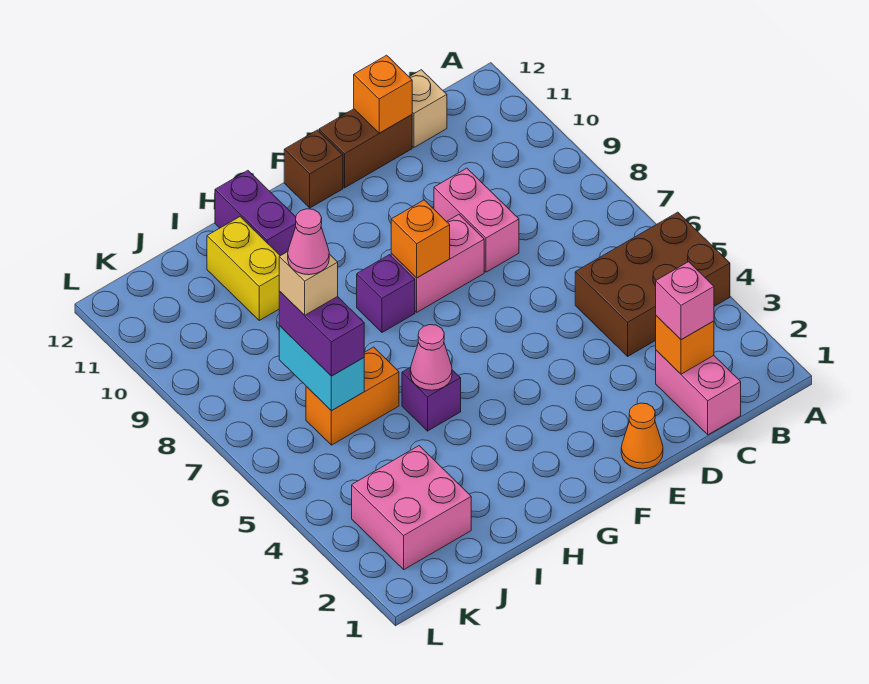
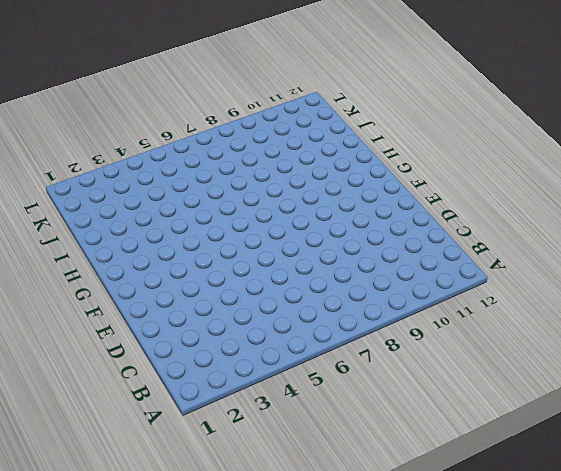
none -> brown brick A4:C5 level 1
none -> pink brick C1:C2 level 1
none -> tan brick C12 level 1

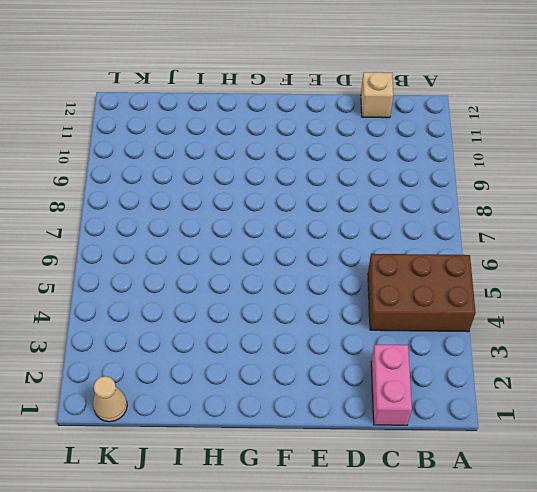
tan cone K1 level 1 -> none
none -> pink brick D8:D9 level 1
none -> brown brick D12:E12 level 1
none -> orange cone E1 level 1

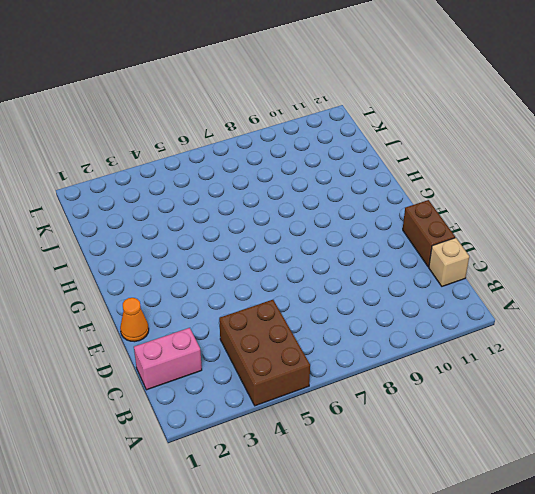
none -> pink brick D8:D9 level 1
none -> pink brick E8:F8 level 1
none -> brown brick F12 level 1

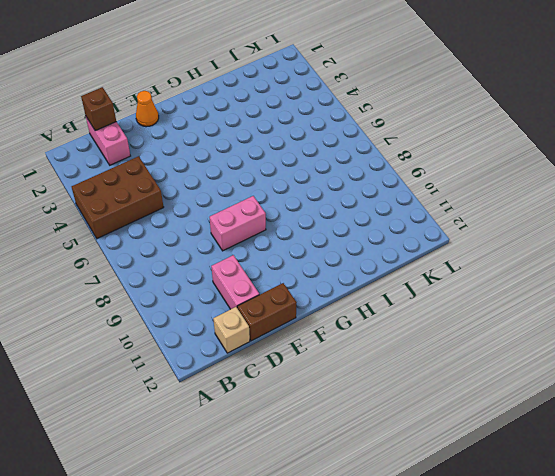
brown brick C1 level 2 -> brown brick F12 level 1
pink brick D10:D11 level 1 -> pink brick D8:D9 level 1
none -> purple brick G8 level 1
none -> purple brick H5 level 1
none -> purple brick H11:H12 level 1

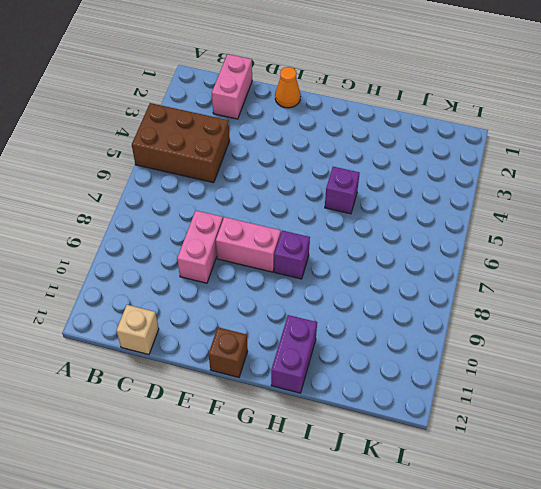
none -> brown brick D12:E12 level 1
none -> orange brick I6:J6 level 1
none -> yellow brick I10:I11 level 1

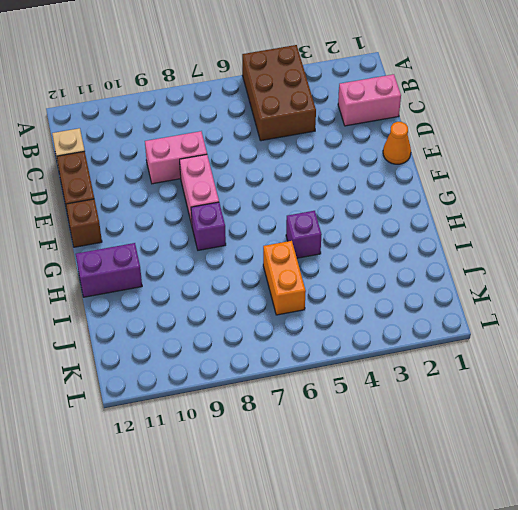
none -> yellow brick I10:I11 level 1
none -> pink brick J2:K3 level 1
none -> orange brick C2 level 2

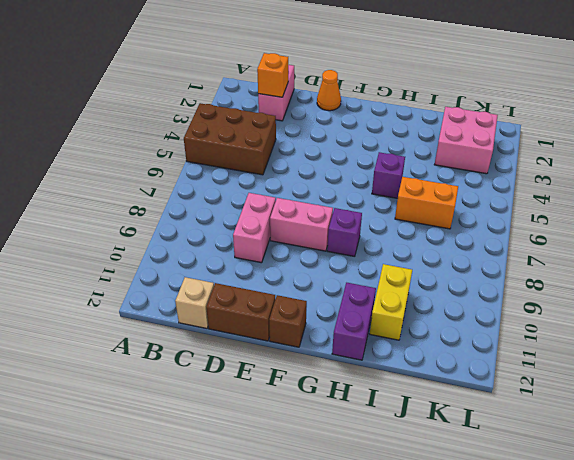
none -> orange brick D12 level 2
none -> orange brick F8 level 2
none -> pink cone H5 level 2

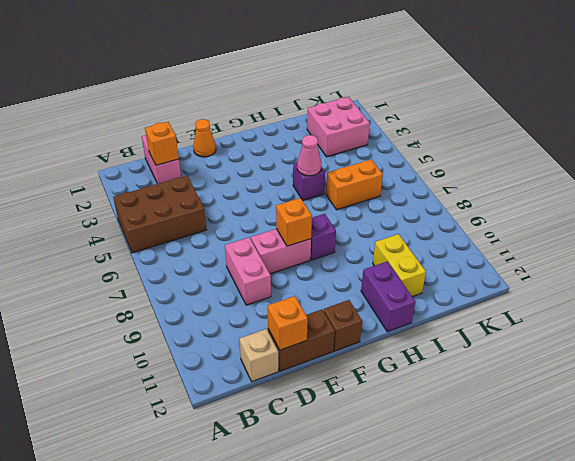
none -> cyan brick J6:J7 level 2
none -> pink brick C2 level 3
none -> purple brick J6:J7 level 3

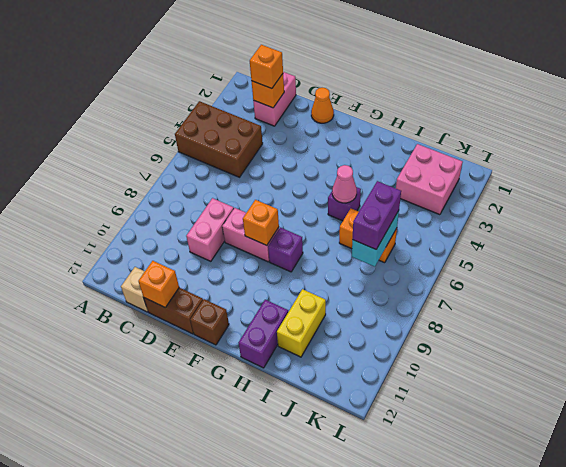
orange brick C2 level 3 -> pink brick C2 level 3
none -> tan brick J7 level 4
none -> pink cone J7 level 5

